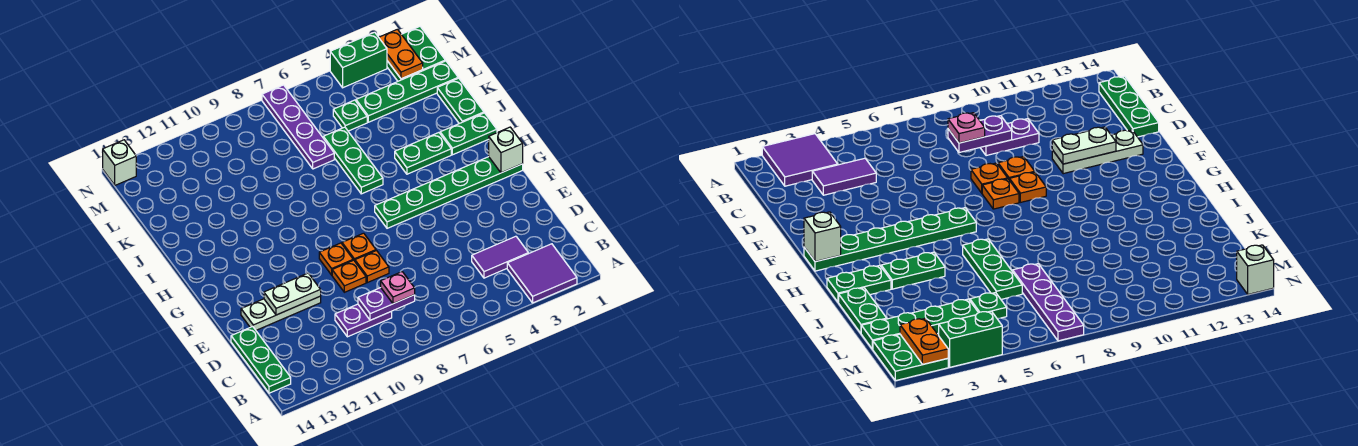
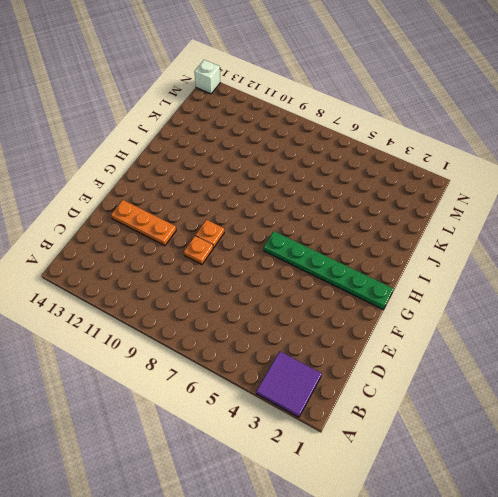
orange plate E11:E13 level 1 -> white plate E11:E13 level 1
none -> green plate B14:D14 level 1
none -> purple tile C3:C4 level 1
none -> purple plate C9:C10 level 1

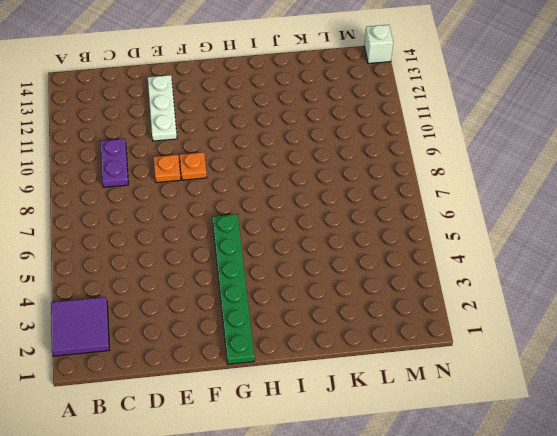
none -> green plate B14:D14 level 1
none -> purple tile C3:C4 level 1
none -> orange plate E8 level 1

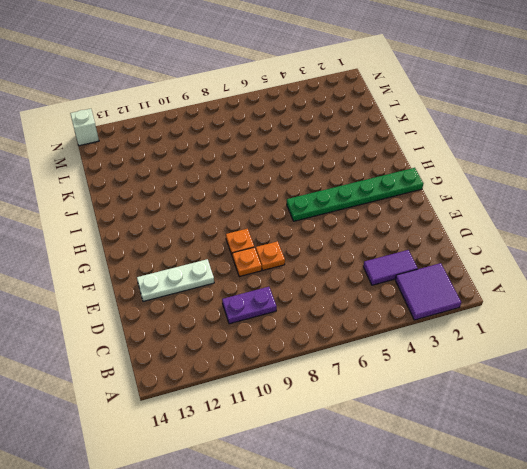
none -> green plate B14:D14 level 1
none -> orange plate F8 level 1
none -> green plate I1:I2 level 1

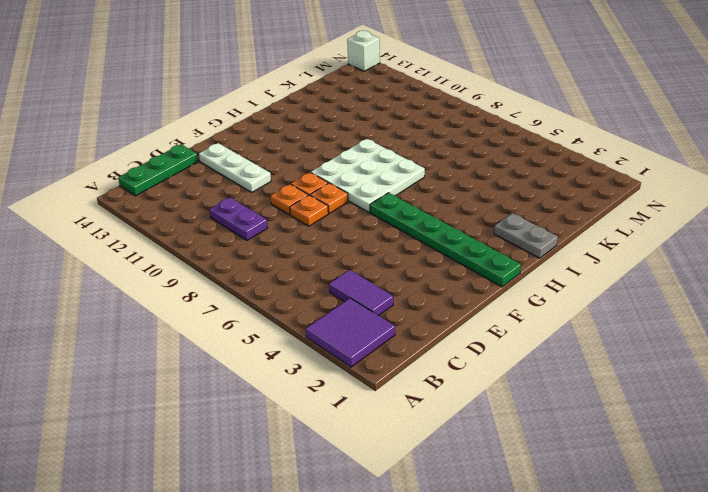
white plate G7:I9 level 1 -> none
grey plate I1:I2 level 1 -> green plate I1:I2 level 1
none -> green plate I3:I4 level 1
none -> green plate I6:K6 level 1
none -> green plate J1:K1 level 1

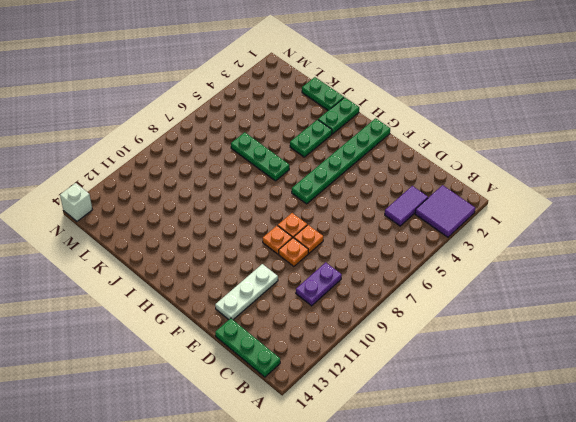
none -> purple plate K7:N7 level 1
none -> green plate L1:L4 level 1
none -> green plate L5 level 1

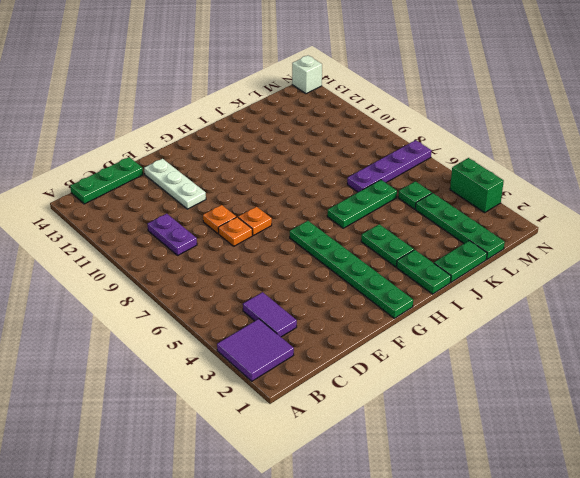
none -> orange plate F9 level 1
none -> green plate M1:N2 level 1
none -> purple plate C8:C9 level 2

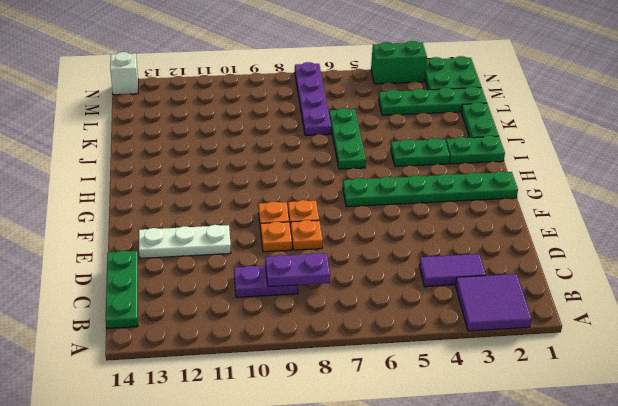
none -> green plate L5 level 1
none -> white plate E11:E12 level 2
none -> white brick G1 level 2

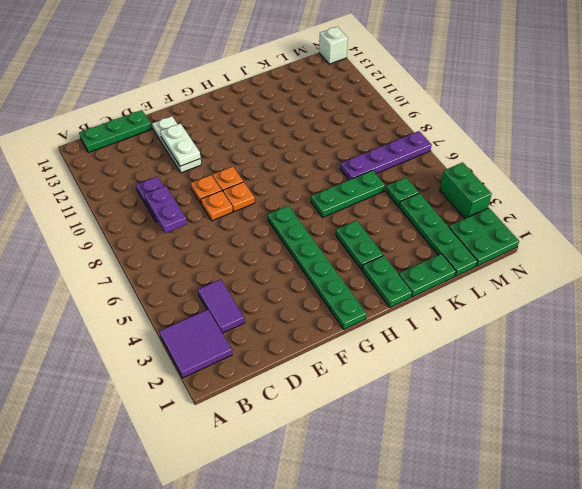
none -> white brick G1 level 2
none -> orange plate M2:N2 level 2
none -> pink plate C8 level 3

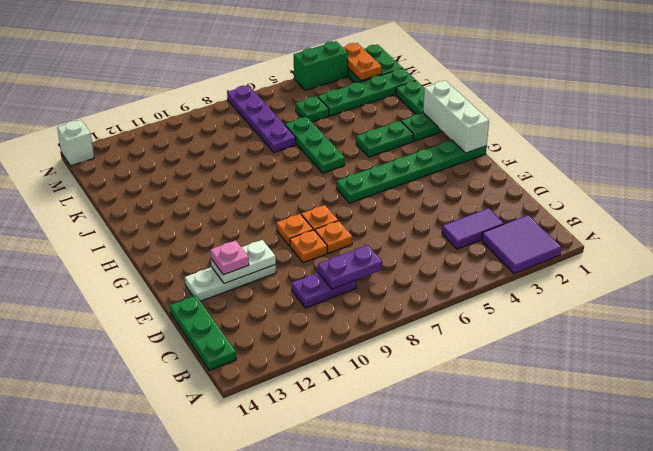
pink plate E12 level 3 -> pink plate C8 level 3
white brick G1:I1 level 2 -> white brick G1 level 2

